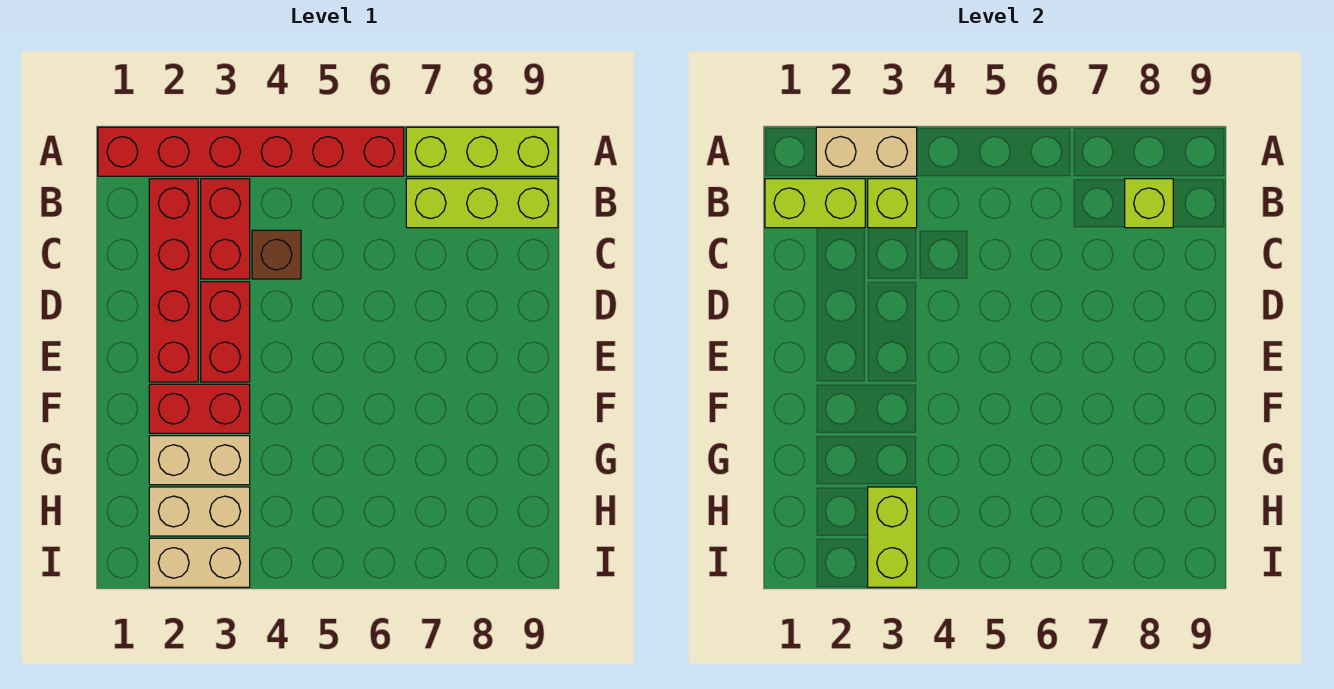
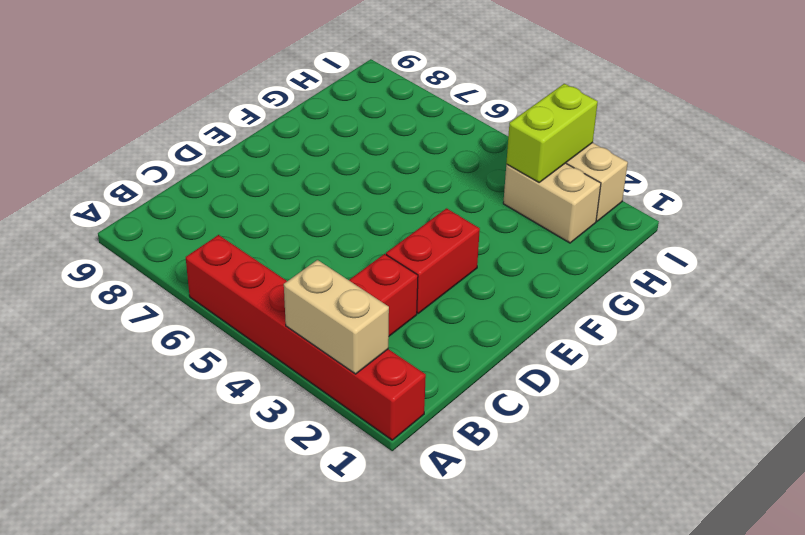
none -> lime brick A7:A9 level 1
none -> red brick B2:E2 level 1
none -> lime brick B7:B9 level 1

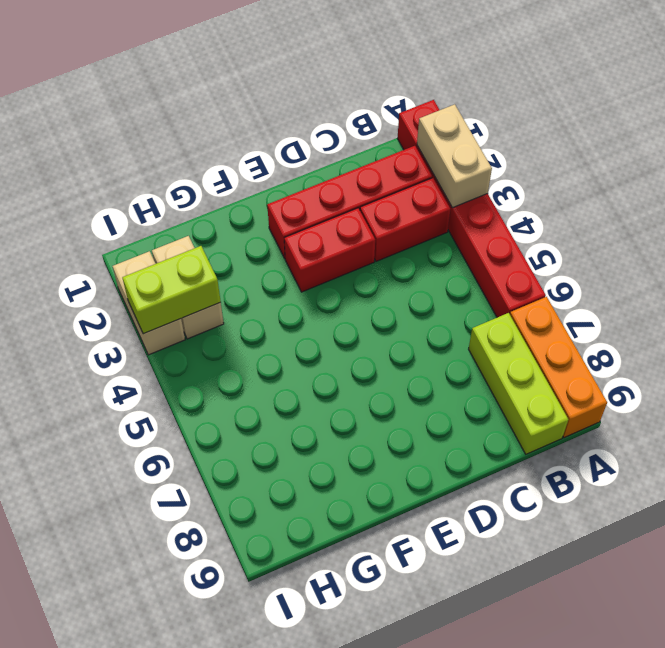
orange brick A7:A9 level 1 -> lime brick A7:A9 level 1
none -> brown brick C4 level 1
none -> red brick F2:F3 level 1
none -> tan brick G2:G3 level 1

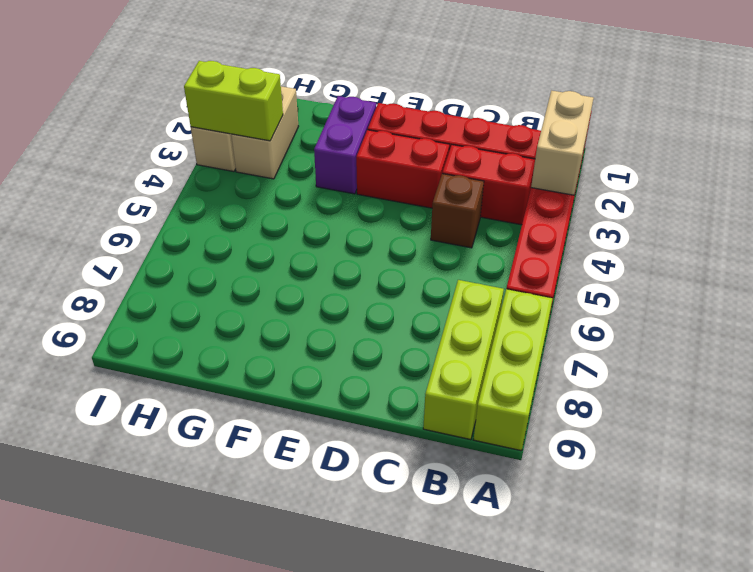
purple brick F2:F3 level 1 -> red brick F2:F3 level 1
none -> tan brick G2:G3 level 1
none -> lime brick B1:B2 level 2
none -> lime brick B3 level 2

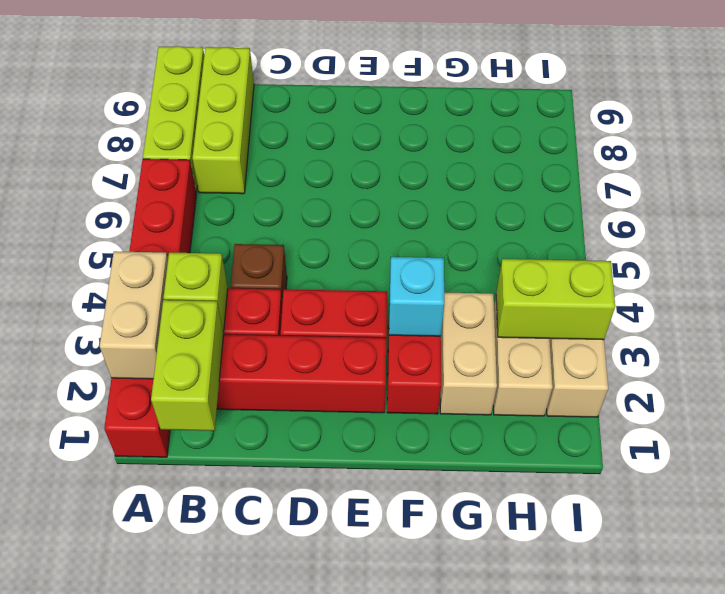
cyan brick F3 level 2 -> none
none -> lime brick B8 level 2

